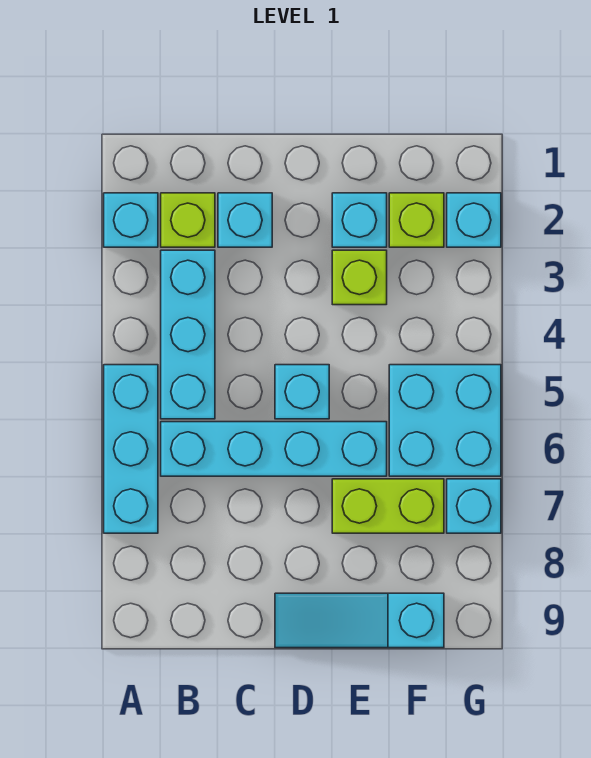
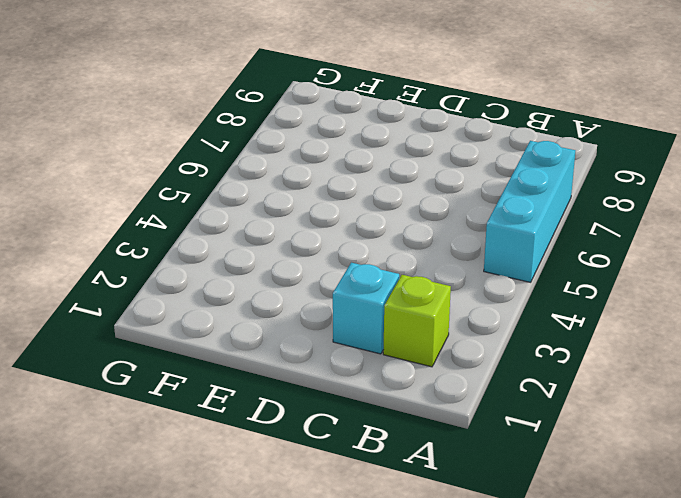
none -> cyan brick A2 level 1
none -> cyan brick B3:B5 level 1
none -> cyan brick B6:E6 level 1

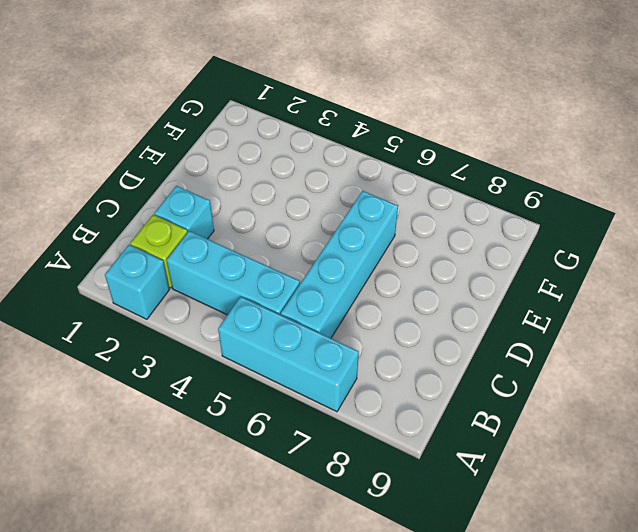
none -> cyan brick D5 level 1
none -> cyan slope D9:F9 level 1 top F
none -> cyan brick E2 level 1

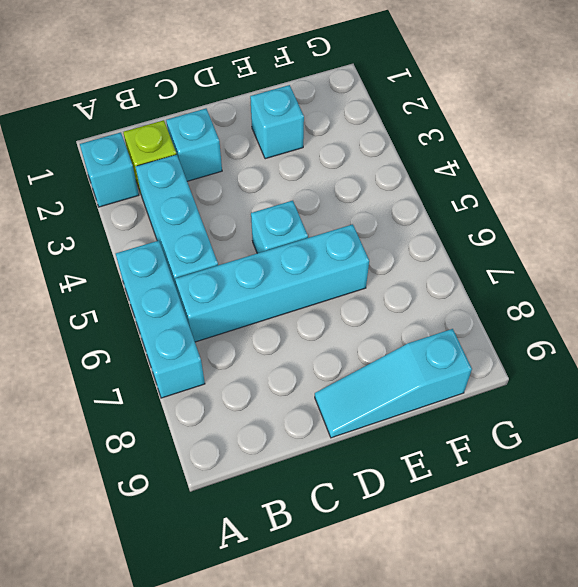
none -> lime brick E3 level 1
none -> lime brick E7:F7 level 1
none -> lime brick F2 level 1

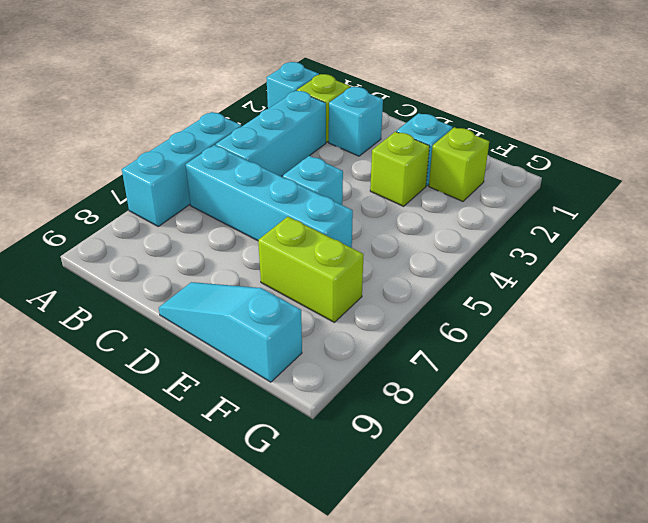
none -> cyan brick F5:G6 level 1
none -> cyan brick G2 level 1
none -> cyan brick G7 level 1

